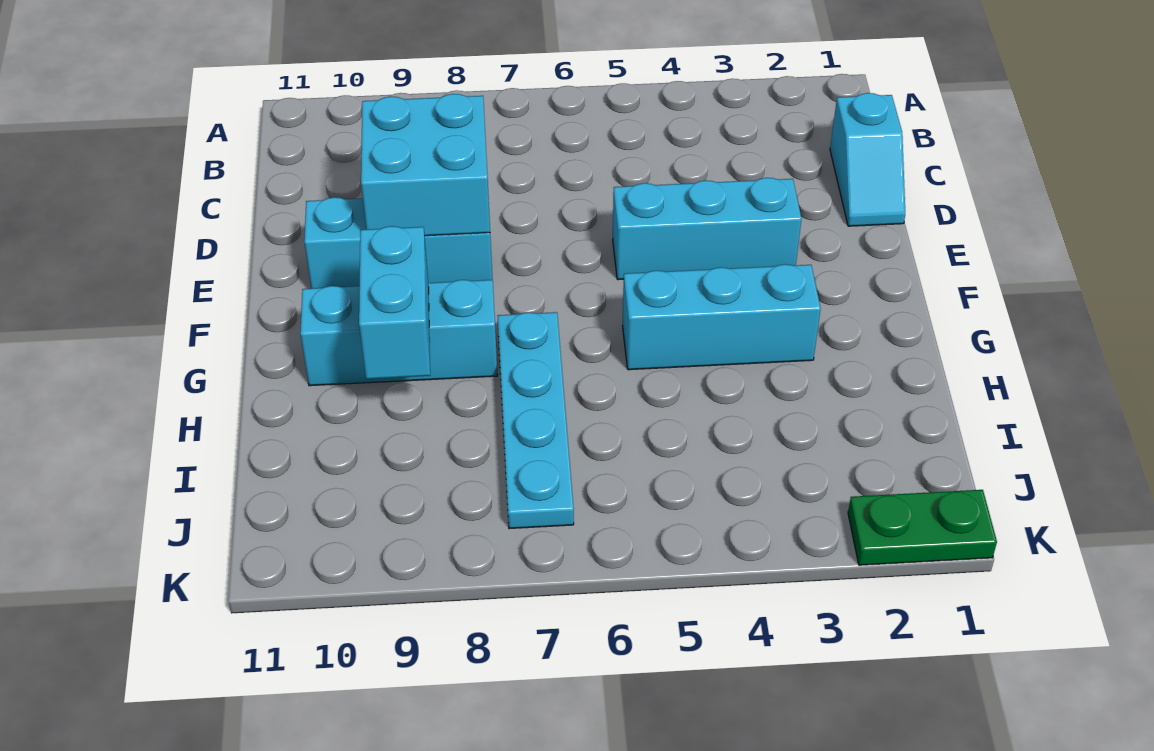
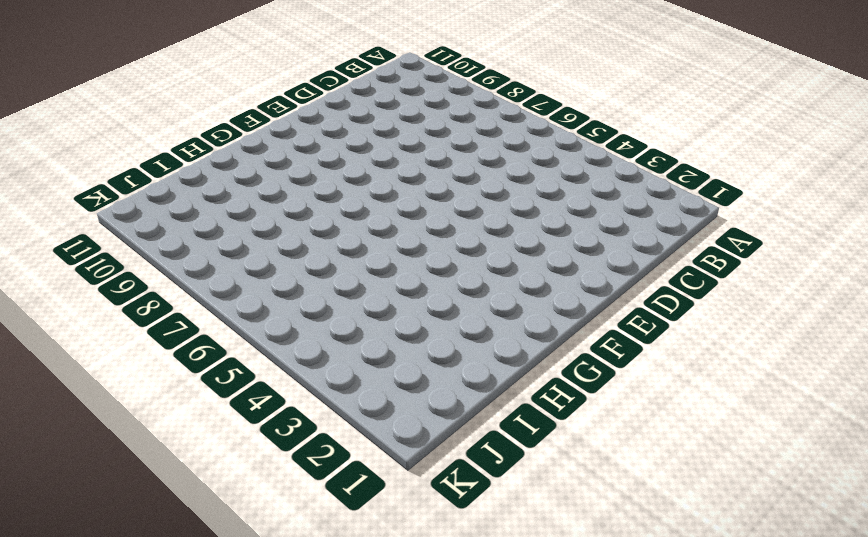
none -> cyan slope C1:D1 level 1 top C
none -> cyan brick E3:E5 level 1

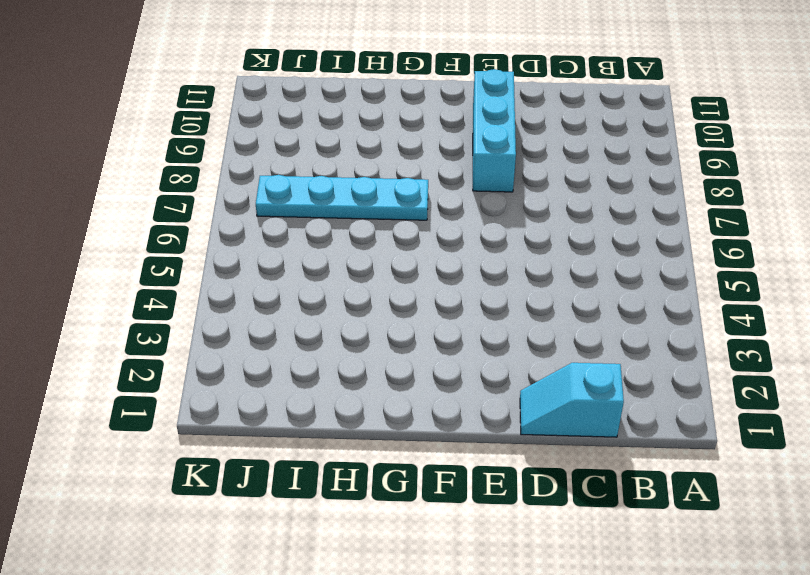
none -> cyan brick E3:E5 level 1
none -> cyan brick G3:G5 level 1

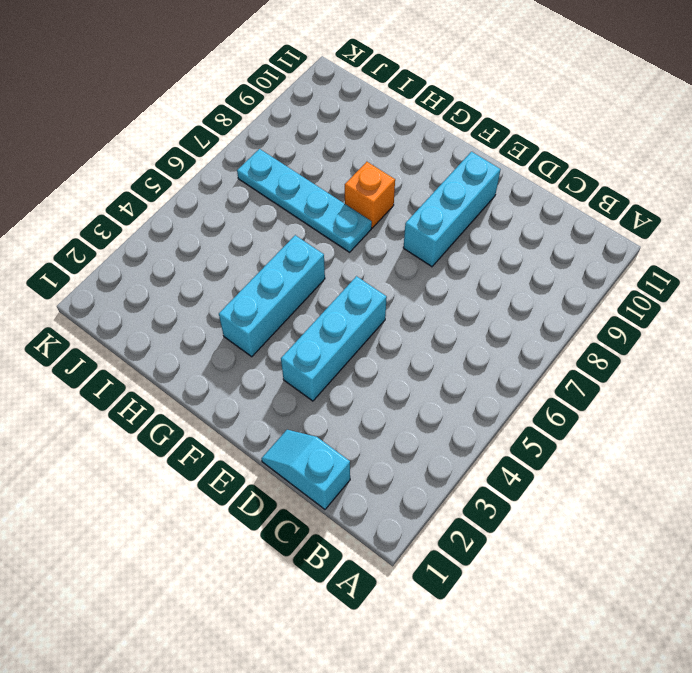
orange brick G8 level 1 -> cyan brick G8:G10 level 1
none -> green plate K1:K2 level 1
none -> cyan brick D8:E9 level 2

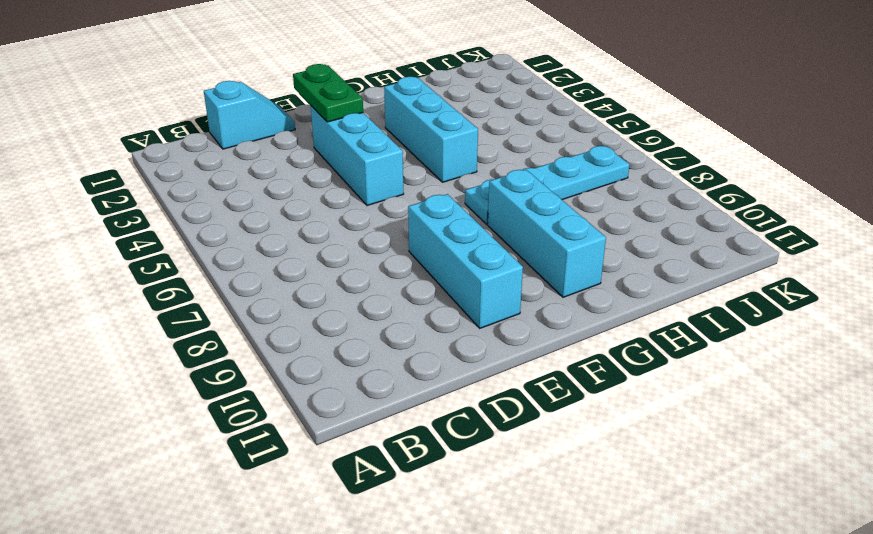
green plate E2:E3 level 2 -> green plate K1:K2 level 1
none -> cyan brick D8:E9 level 2
none -> cyan brick G9:H9 level 2

